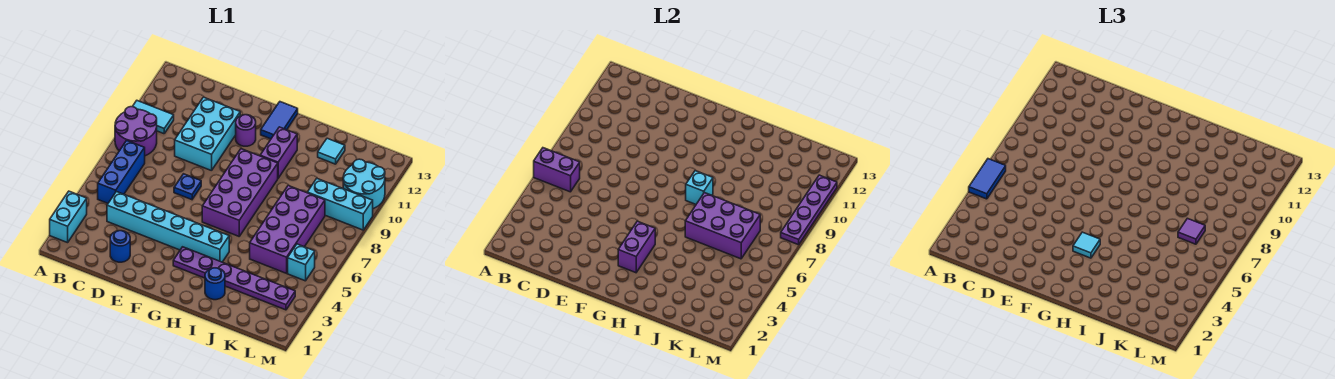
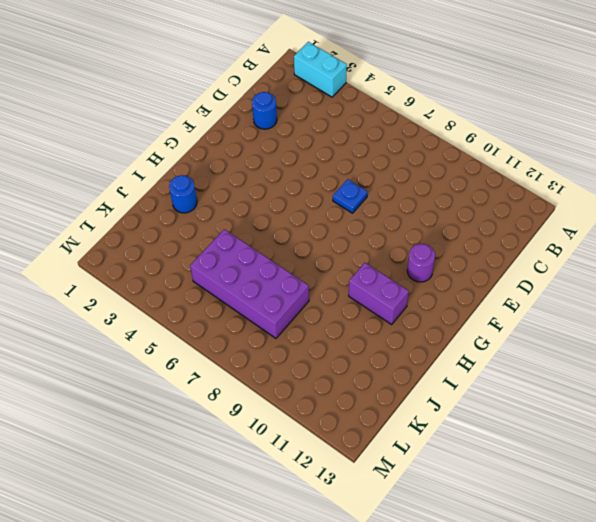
none -> purple round brick A8:B9 level 1
none -> cyan tile A10:B10 level 1
none -> blue brick B5:B7 level 1

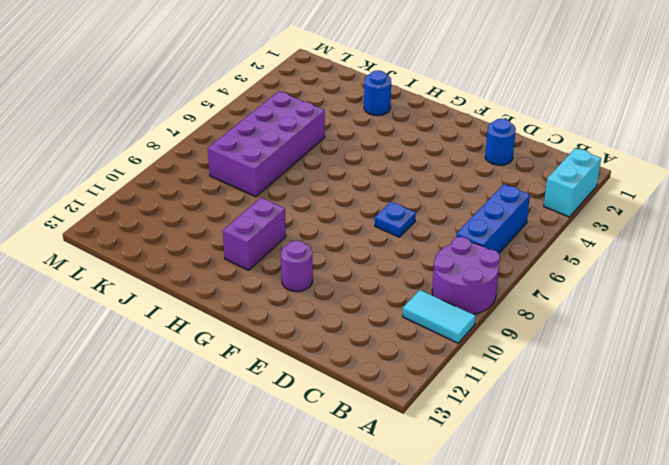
none -> cyan brick C4:H4 level 1
none -> cyan brick D9:E11 level 1
none -> purple plate G3:L3 level 1

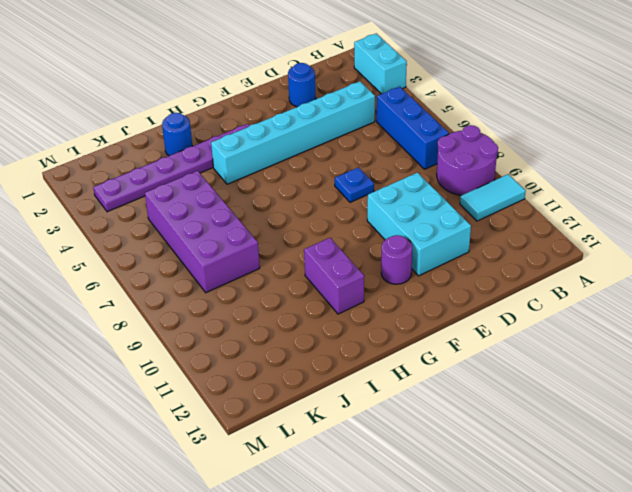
none -> purple brick G6:H9 level 1
none -> blue tile G12:G13 level 1
none -> cyan tile J12 level 1

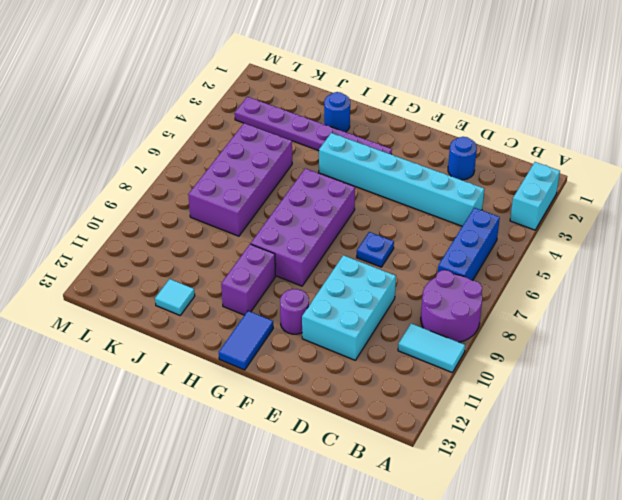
none -> cyan brick K9:M9 level 1
none -> cyan brick L5 level 1
none -> cyan round brick L10:M11 level 1

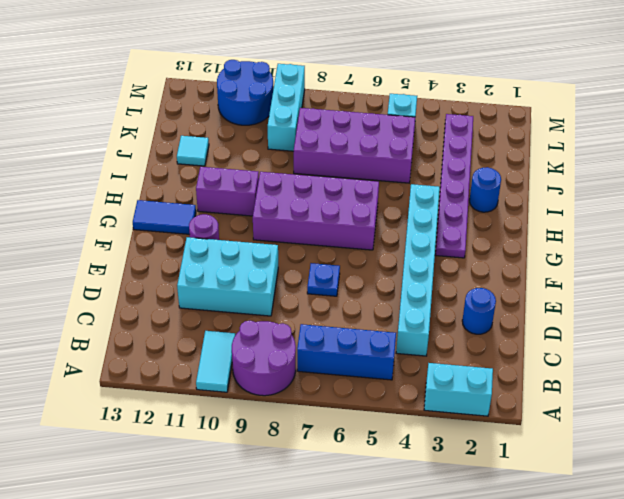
blue round brick L10:M11 level 1 -> cyan round brick L10:M11 level 1
none -> purple brick A6:B6 level 2
none -> purple brick G3:G4 level 2
none -> cyan brick H8 level 2

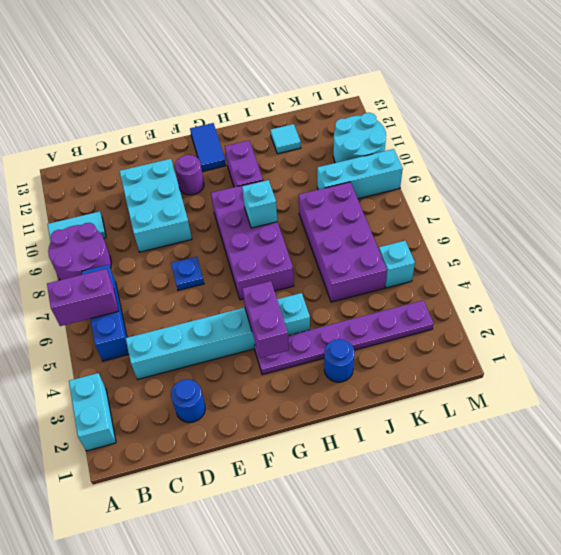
none -> purple brick I6:K7 level 2
none -> purple plate M8:M11 level 2
none -> blue tile A5:A6 level 3

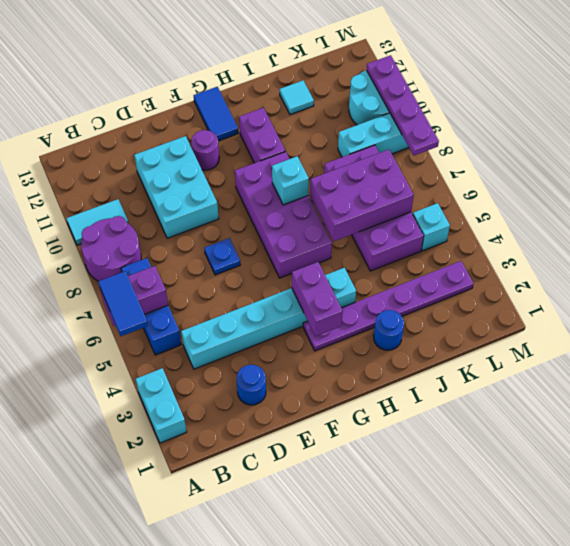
none -> cyan tile G4 level 3
none -> purple tile K7 level 3

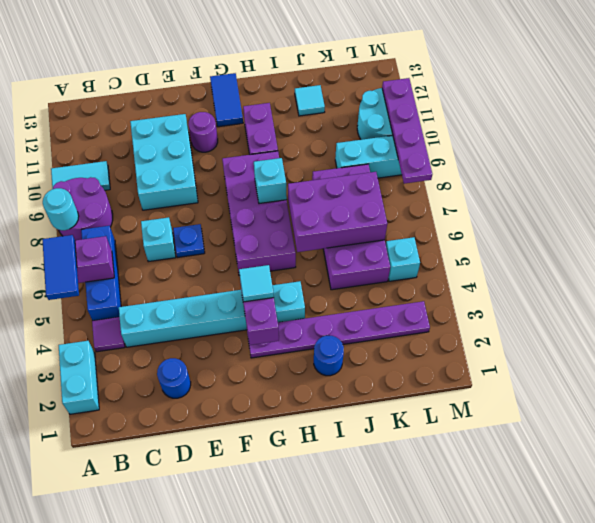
cyan round brick A8 level 2 -> none
purple tile B4 level 1 -> purple tile K7 level 3
cyan brick D7 level 1 -> none

